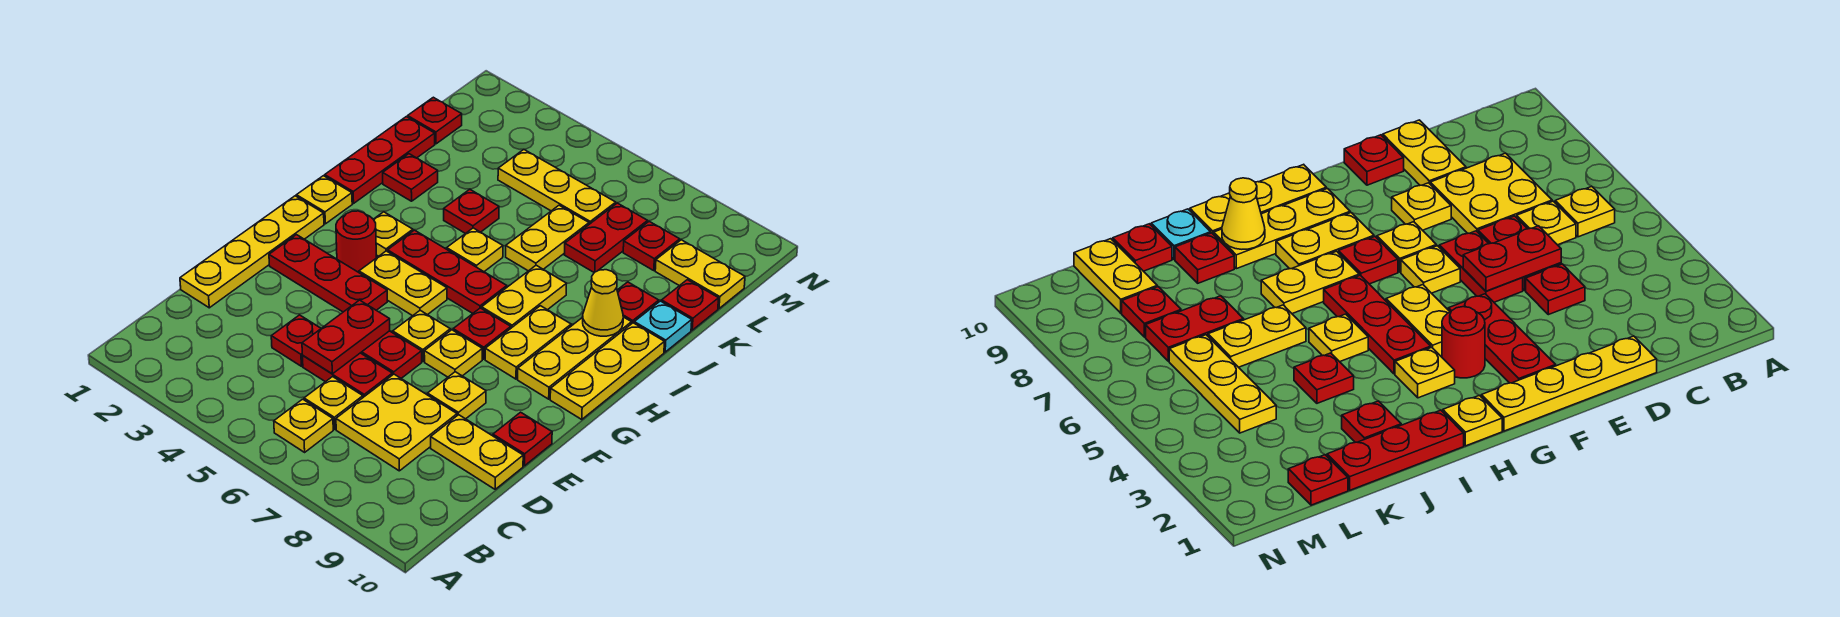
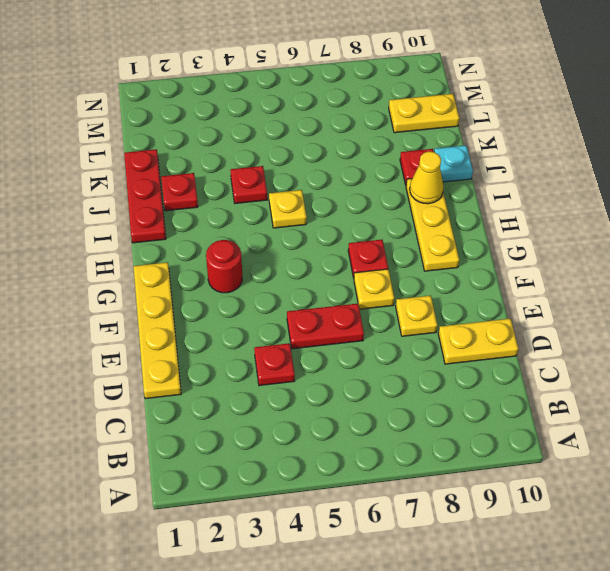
none -> yellow plate B6 level 1
none -> yellow plate C6 level 1
none -> yellow plate C7:D8 level 1
none -> red plate D5:D6 level 1

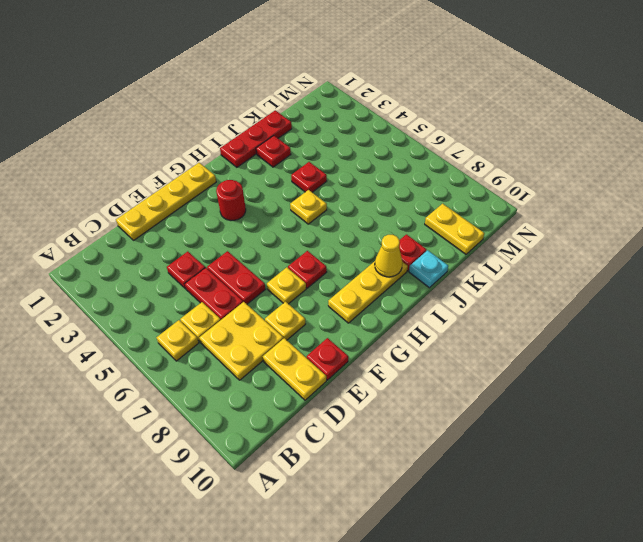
none -> red plate F2:F4 level 1
none -> yellow plate F6 level 1
none -> yellow plate G4:G5 level 1
none -> yellow plate G8:H8 level 1

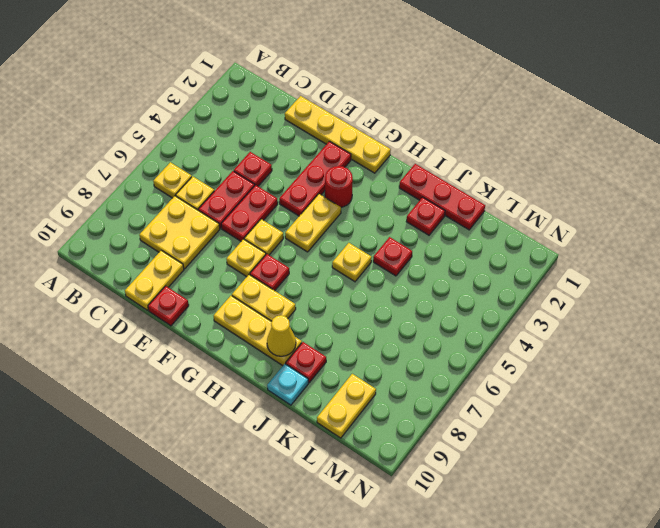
none -> yellow plate E8 level 1
none -> yellow plate G10:I10 level 1
none -> yellow plate H1 level 1
none -> yellow plate H3 level 1

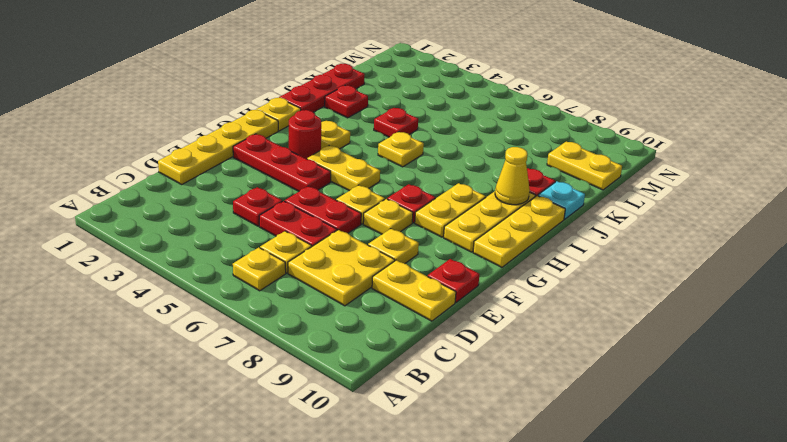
none -> red plate H4:H6 level 1
none -> yellow plate H7:I7 level 1
none -> yellow plate J6:K6 level 1
none -> red plate K7:L7 level 1

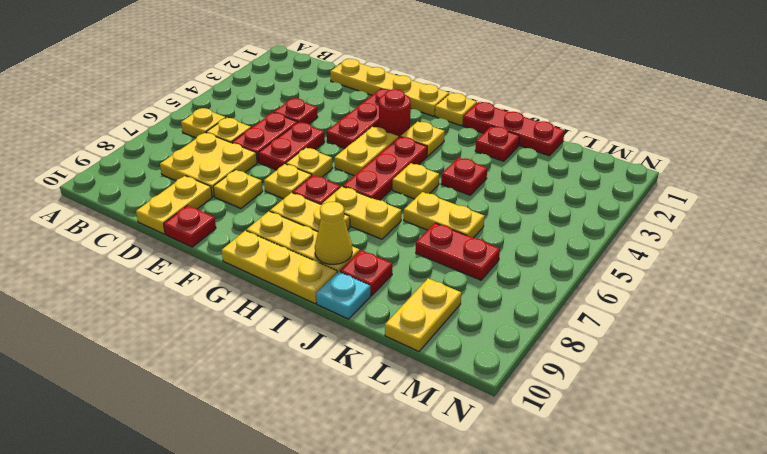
none -> red plate K10 level 1
none -> red plate L1 level 1
none -> yellow plate L4:L6 level 1
none -> red plate L8 level 1

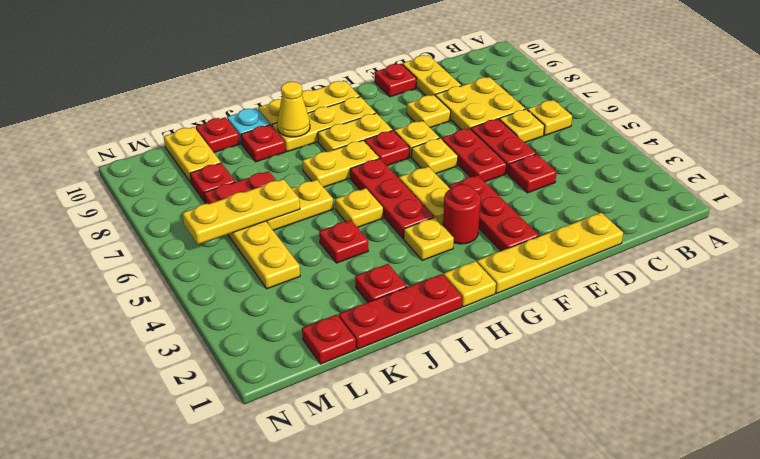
yellow plate K6:M6 level 2 -> none
none -> red plate D5:E5 level 2

